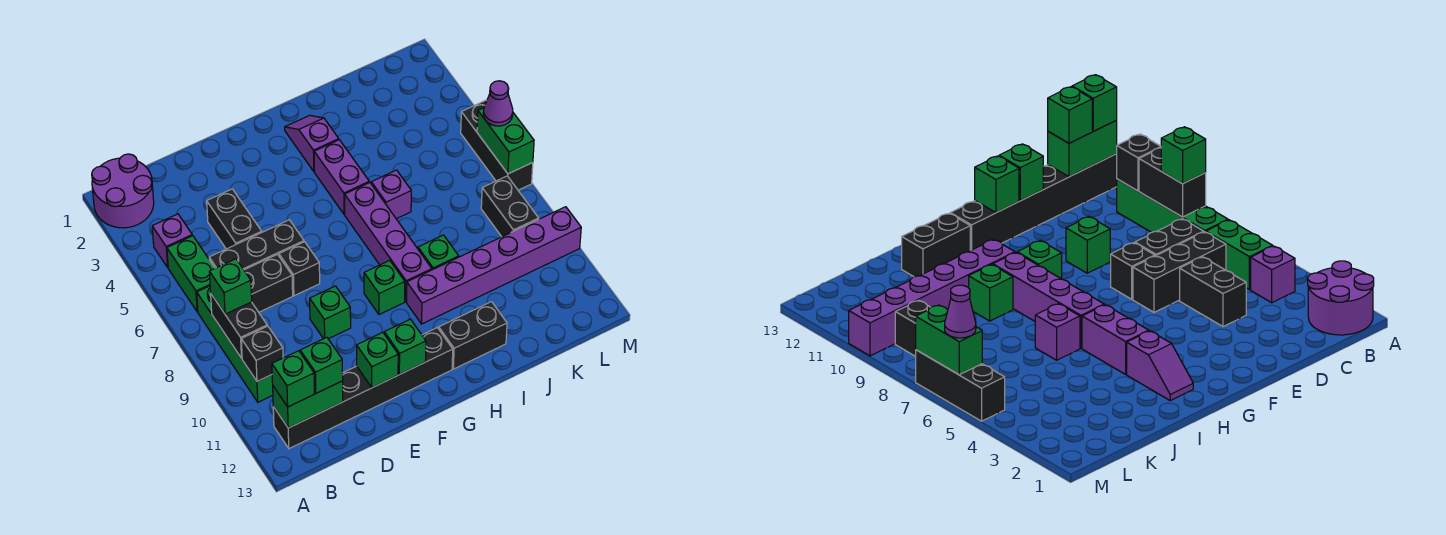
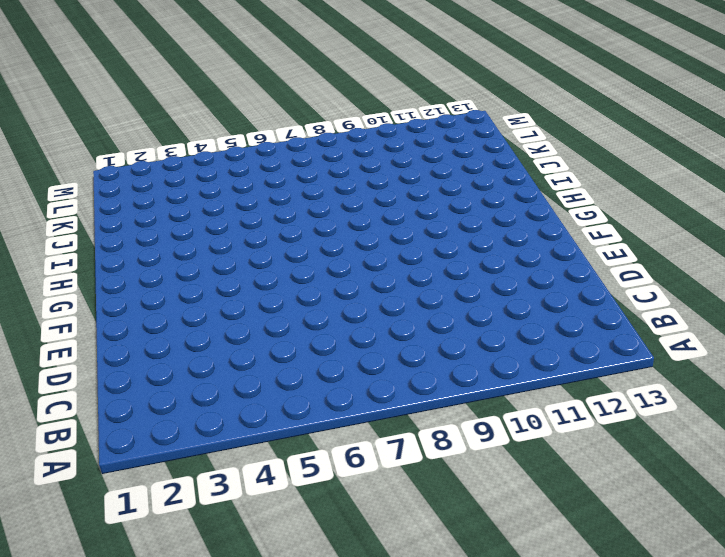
none -> purple round brick A1:B2 level 1
none -> purple brick B4 level 1
none -> green brick B5:B6 level 1
none -> green brick B7:B10 level 1

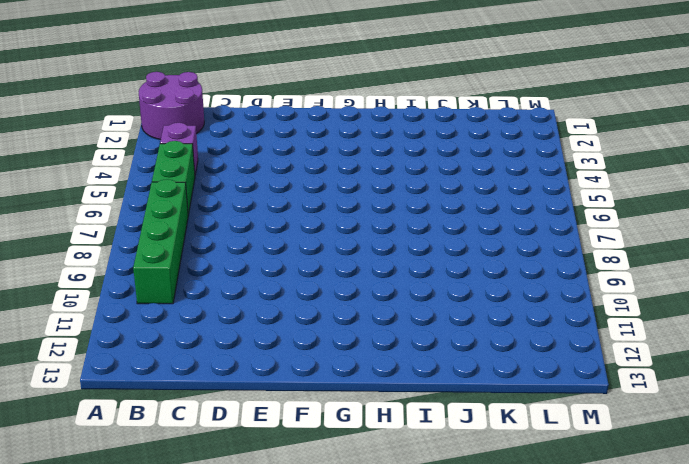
none -> black brick B12:G12 level 1
none -> black brick C6:E6 level 1
none -> black brick C7:D7 level 1
none -> black brick D4:D5 level 1

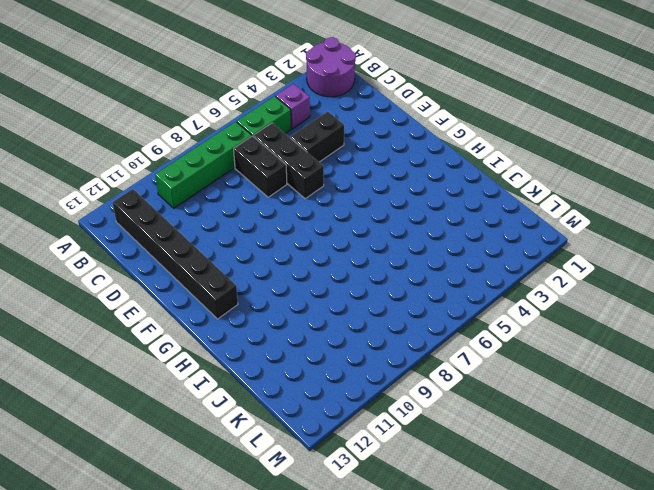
none -> black brick E7 level 1
none -> green brick E9 level 1
none -> green brick G9 level 1
none -> purple slope H2:H3 level 1 top 3

